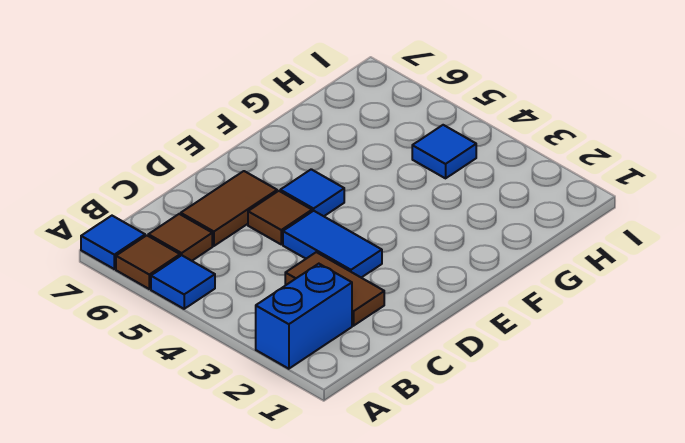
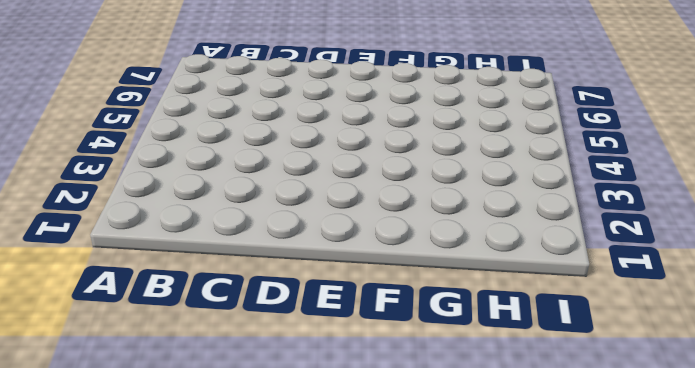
none -> blue brick A2:B2 level 1
none -> blue tile A5 level 1

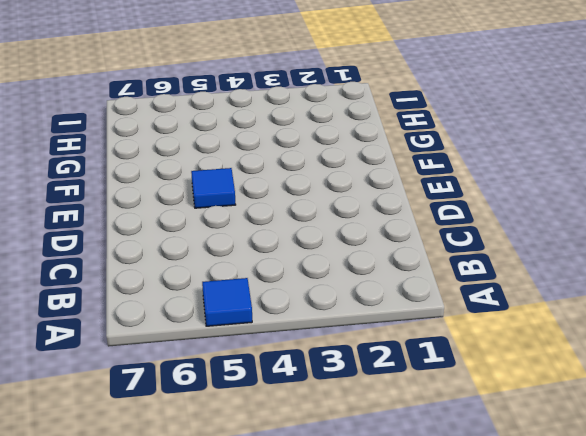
none -> blue brick A2:B2 level 1
none -> brown tile A6 level 1

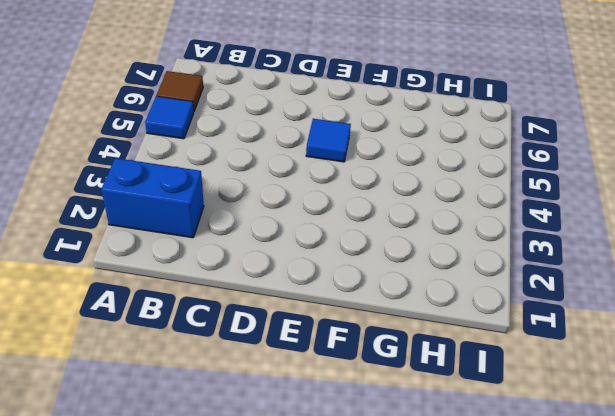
none -> blue tile A7 level 1
none -> brown tile B6 level 1

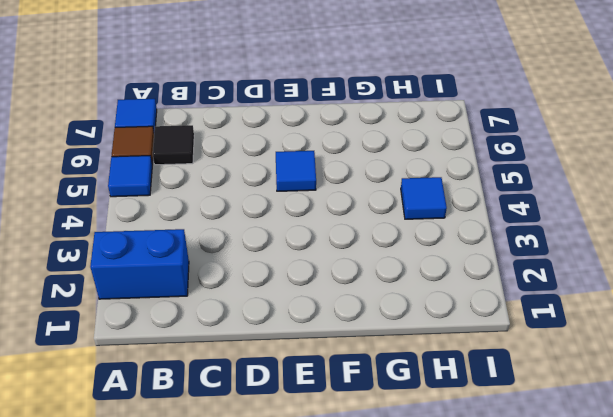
black tile B6 level 1 -> brown tile B6 level 1
none -> brown tile C2:C3 level 1
none -> brown tile C6:D6 level 1

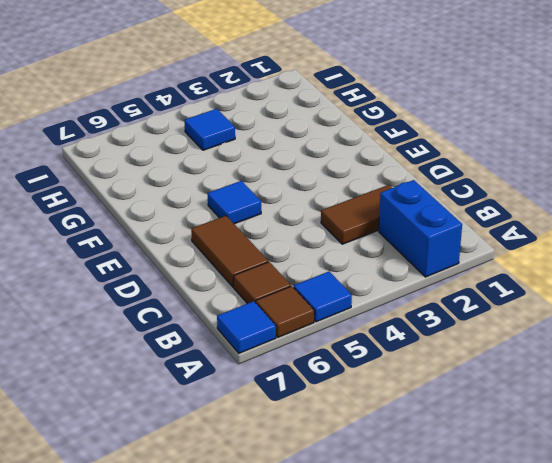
none -> blue tile D3:D4 level 1
none -> brown tile D5 level 1

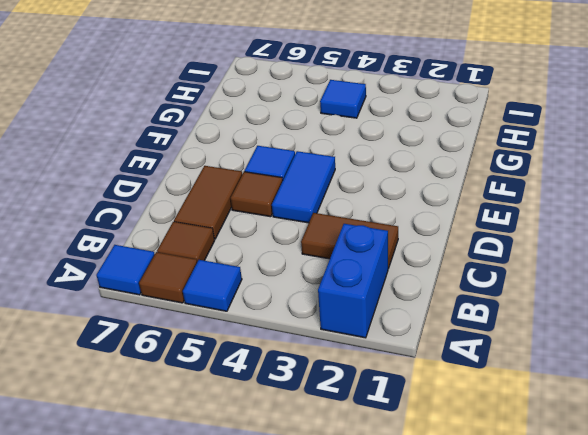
blue tile D4:E4 level 1 -> blue tile D3:D4 level 1

